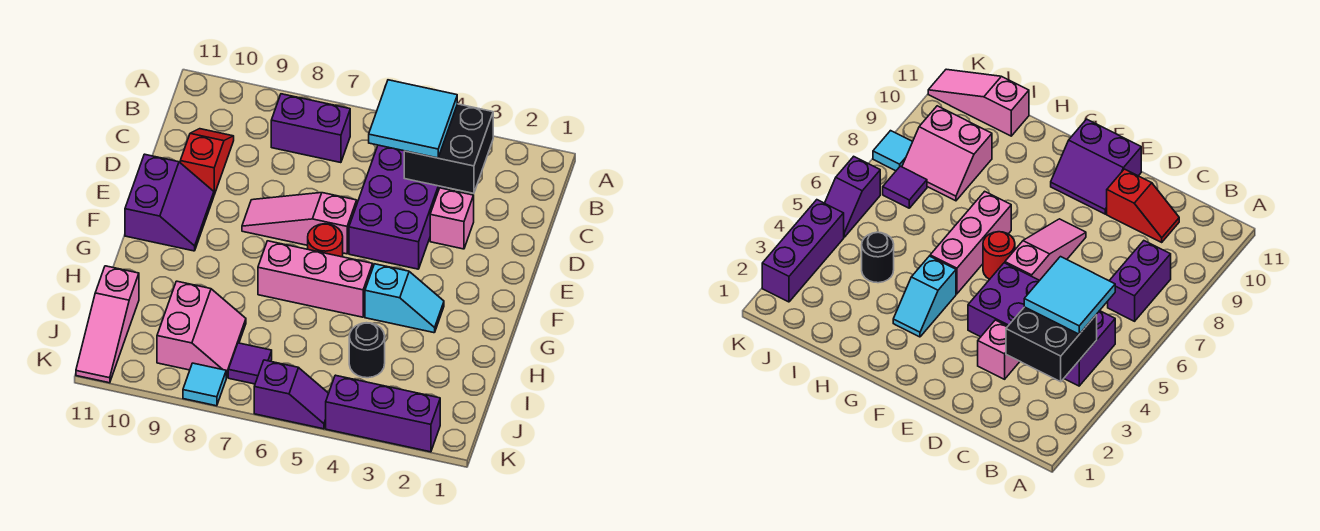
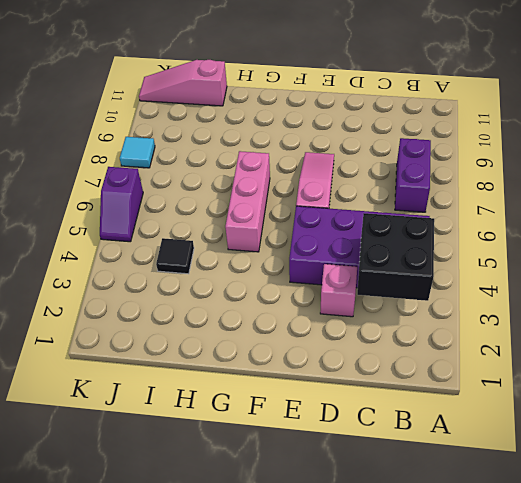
black tile I4 level 1 -> black round brick I4 level 1
none -> red slope C10:D10 level 1 top D
none -> purple slope E10:F11 level 1 top 11
none -> red round brick F6 level 1

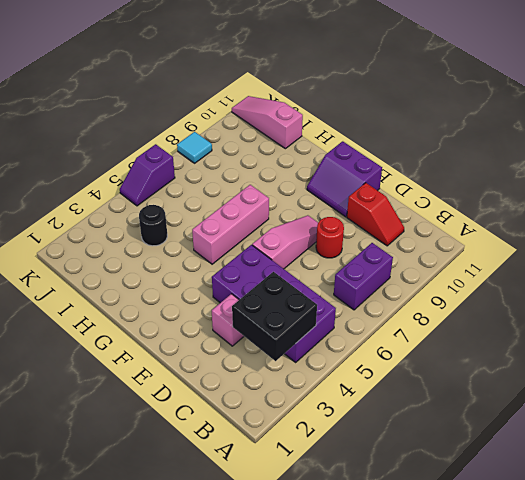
red round brick D8 level 1 -> red round brick F6 level 1
none -> cyan slope G3:G4 level 1 top 4
none -> pink slope I8:J9 level 1 top 9
none -> purple tile J7 level 1

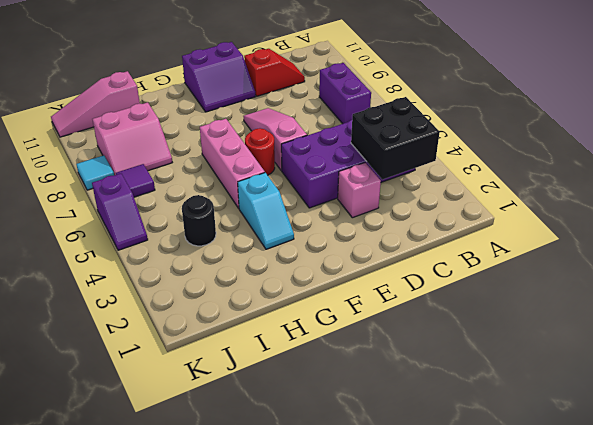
none -> purple brick K2:K4 level 1
none -> cyan tile B4:C5 level 3

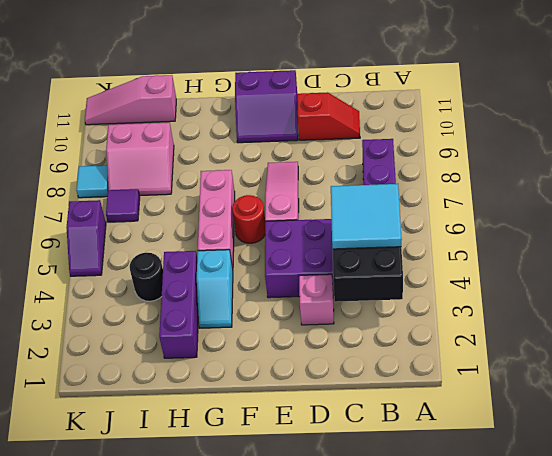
purple brick H2:H4 level 1 -> purple brick K2:K4 level 1

